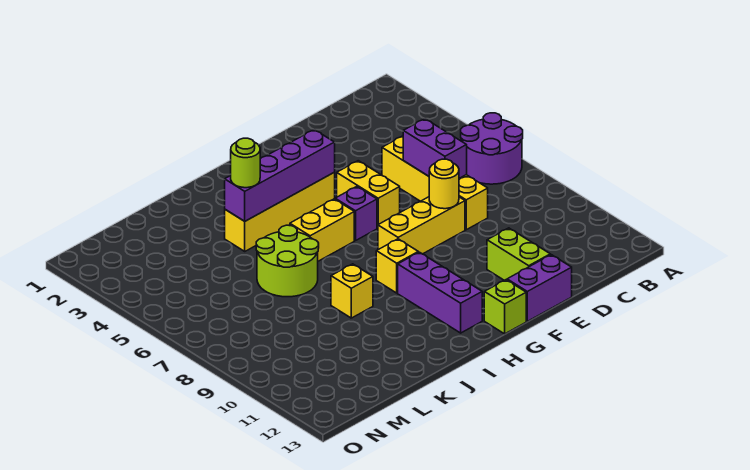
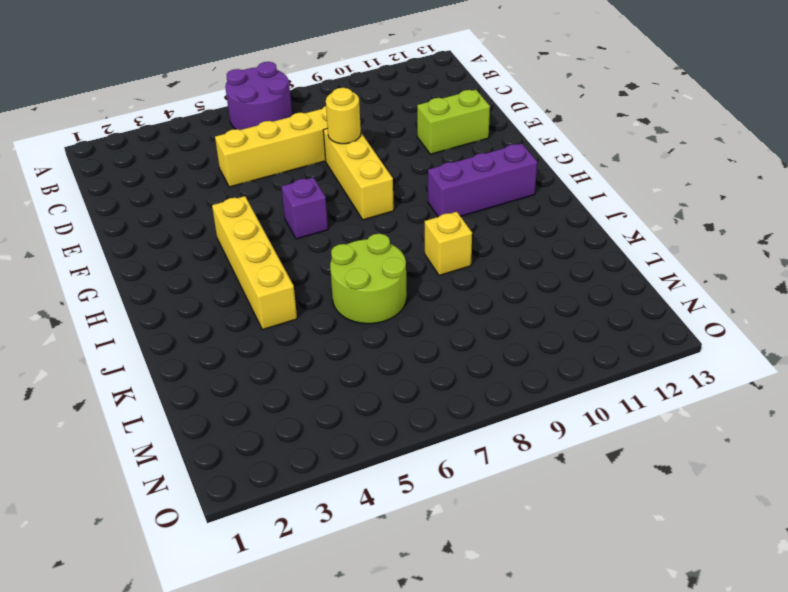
none -> purple brick E13:F13 level 1
none -> yellow brick F5:F6 level 1
none -> lime brick G13 level 1

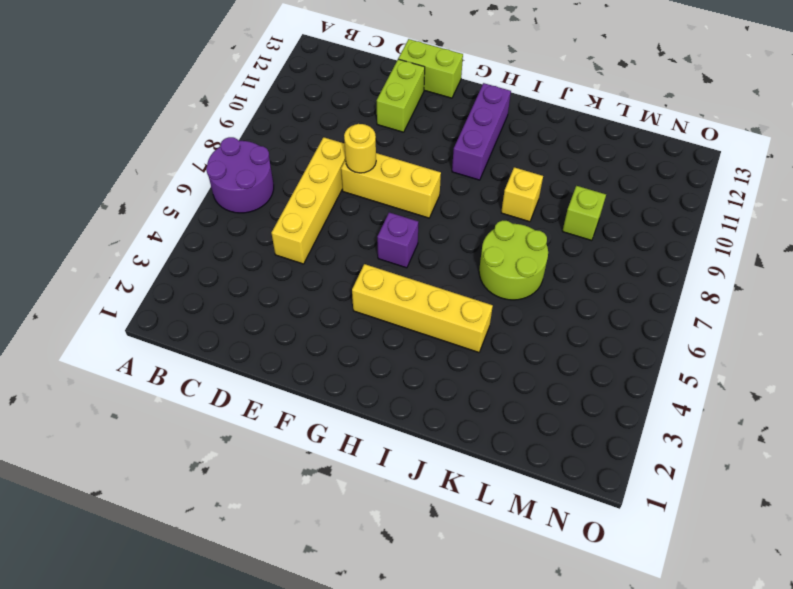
lime brick E13:F13 level 1 -> purple brick E13:F13 level 1
lime brick L9 level 1 -> lime brick G13 level 1
none -> yellow brick F5:F6 level 1
none -> yellow brick H6:I6 level 1
none -> yellow brick H9 level 1

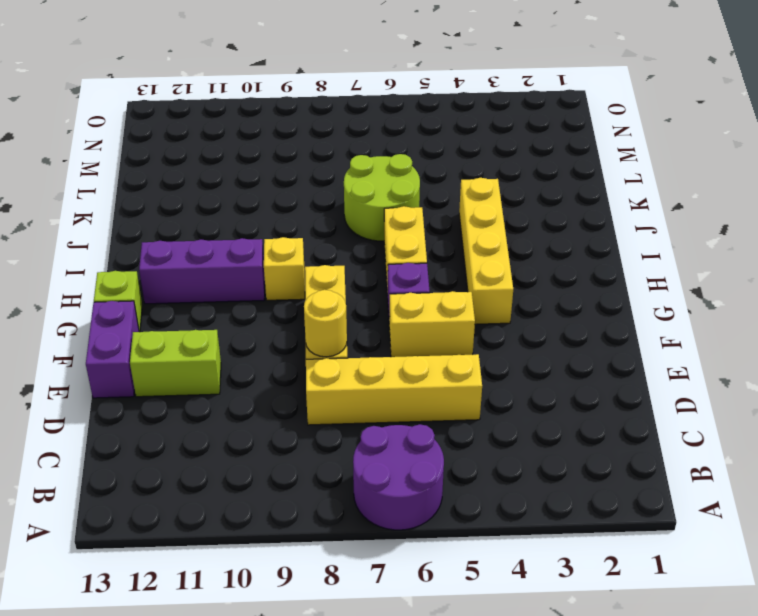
none -> yellow brick J9 level 1
none -> purple brick D6:D7 level 2
none -> purple brick G4:J4 level 2

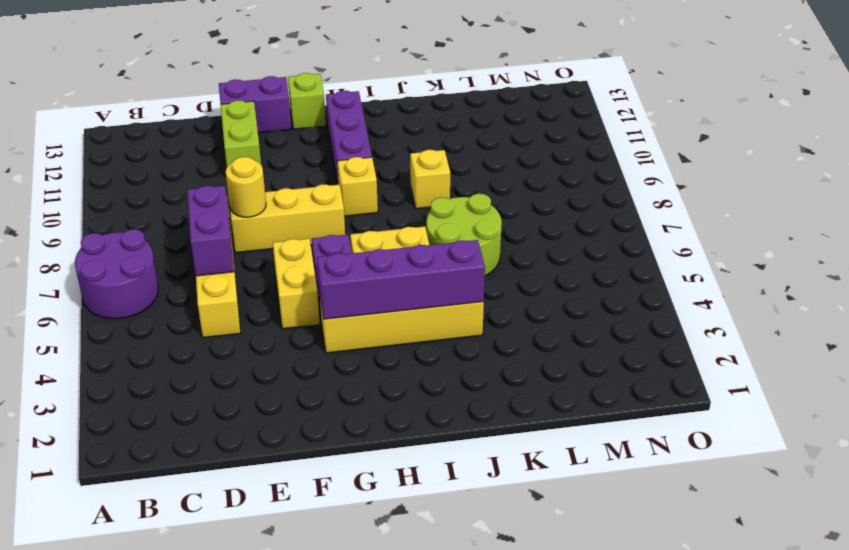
none -> lime round brick J4 level 3

